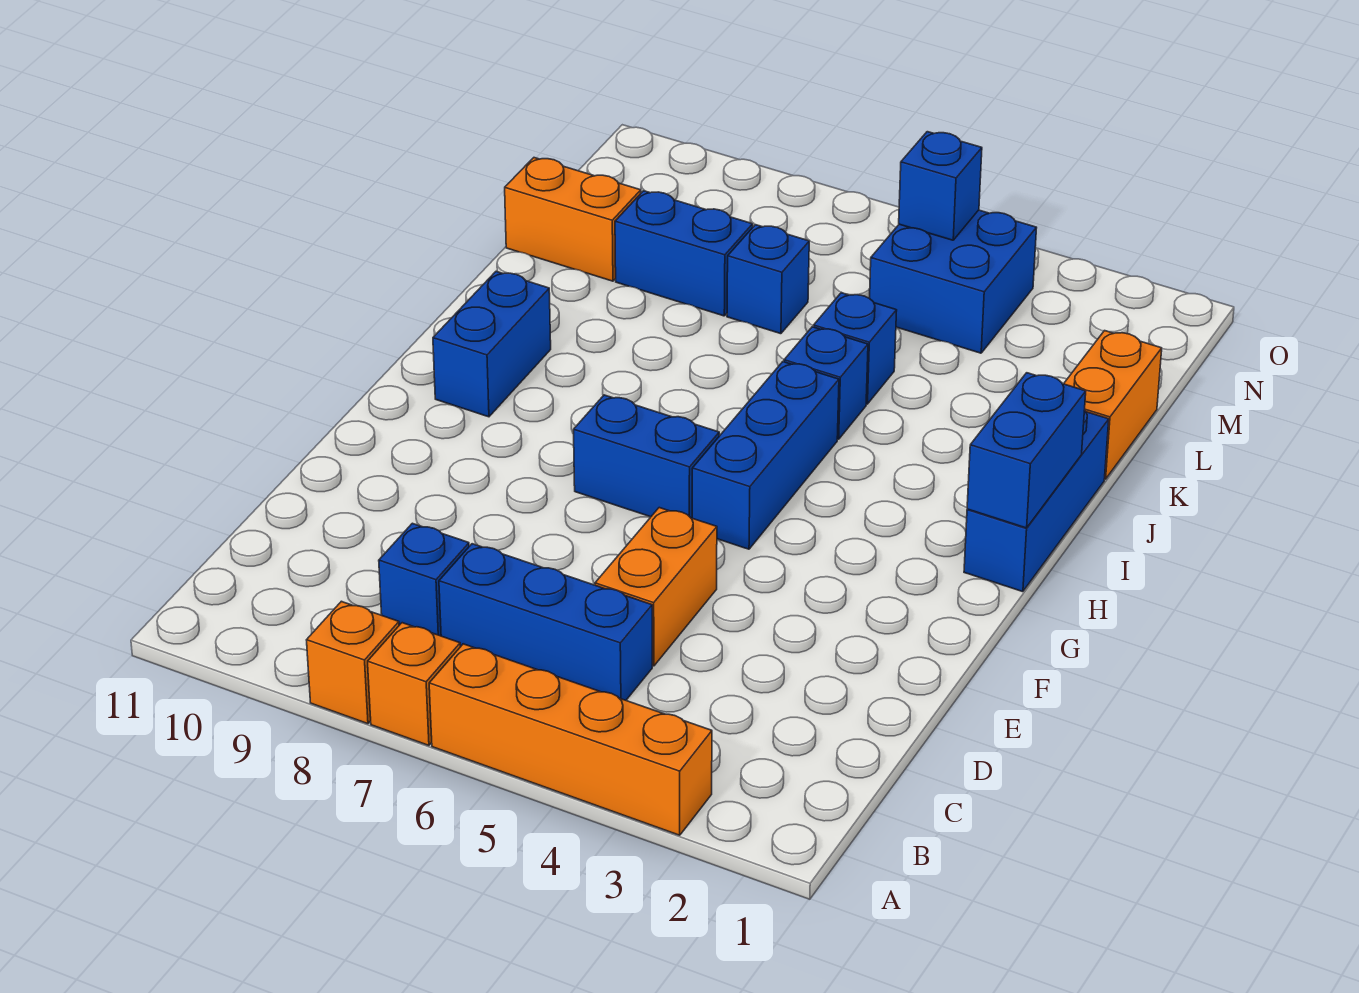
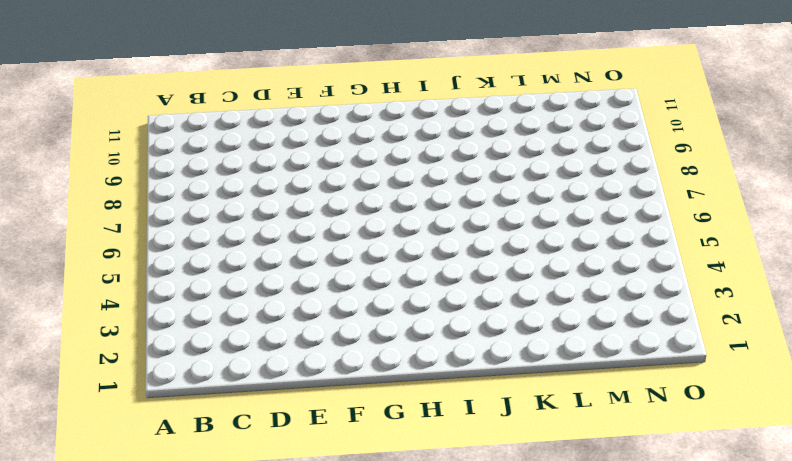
none -> orange brick A3:A6 level 1
none -> orange brick A7 level 1
none -> orange brick A8 level 1

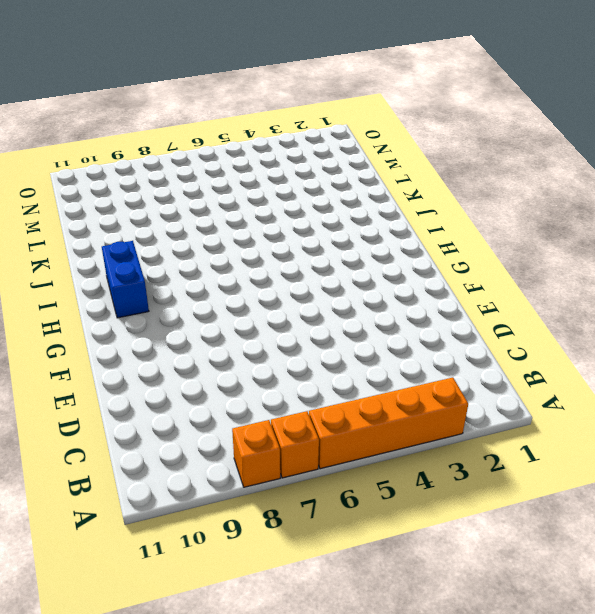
none -> blue brick C5:C7 level 1
none -> blue brick C8 level 1
none -> orange brick D5:E5 level 1

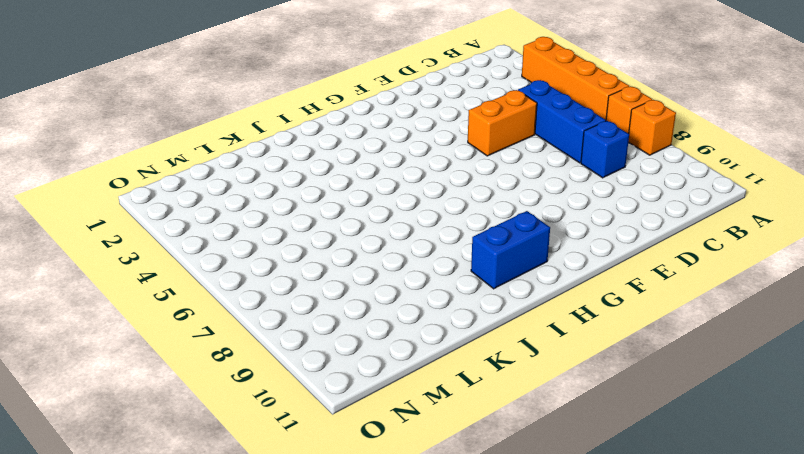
none -> blue brick G5:I5 level 1
none -> blue brick G6:G7 level 1
none -> blue brick H1:J1 level 1

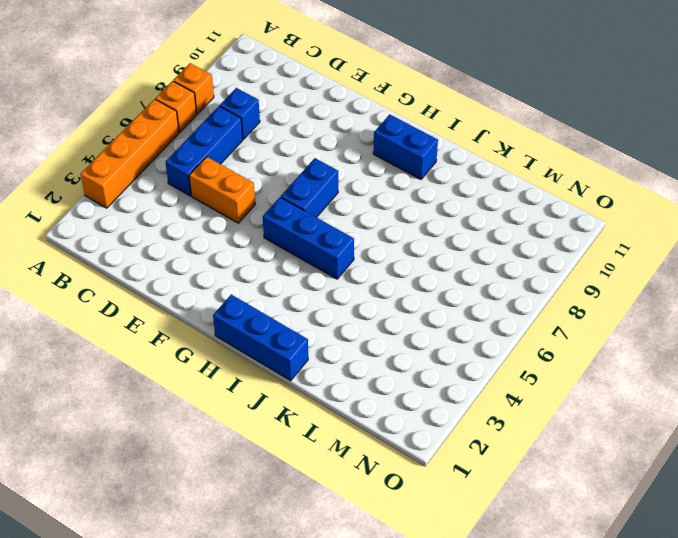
none -> blue brick J5 level 1
none -> orange brick K1:L1 level 1
none -> blue brick K5 level 1

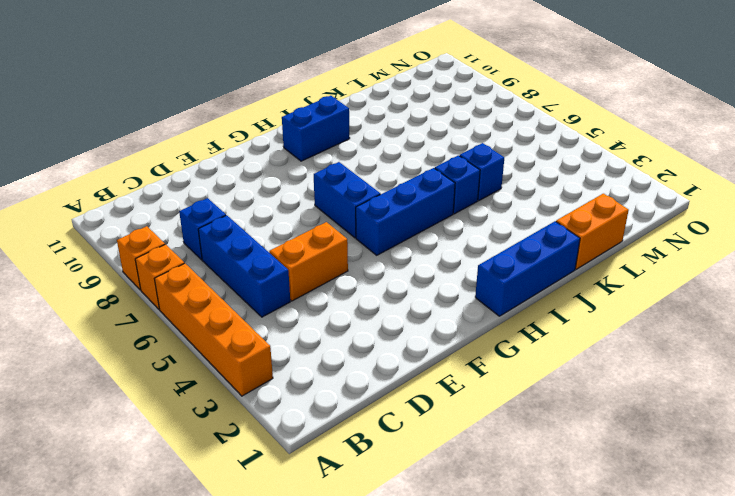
none -> blue brick L7 level 1
none -> blue brick L8:L9 level 1
none -> orange brick L10:L11 level 1

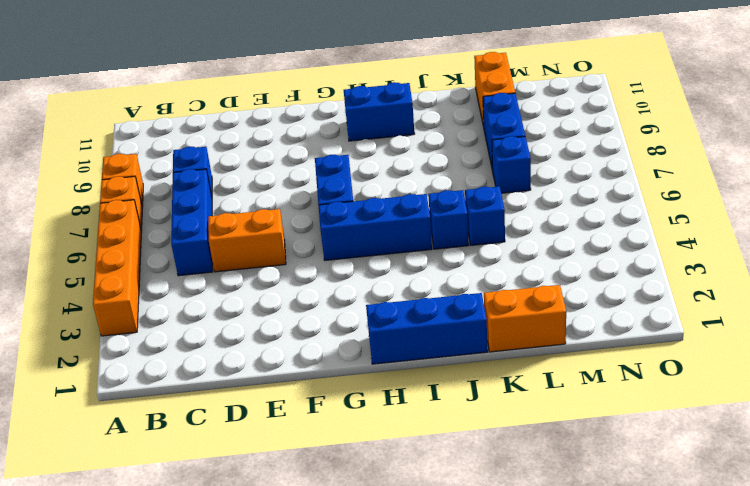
none -> blue brick M4:N5 level 1
none -> blue brick H1:I1 level 2
none -> blue brick N5 level 2

